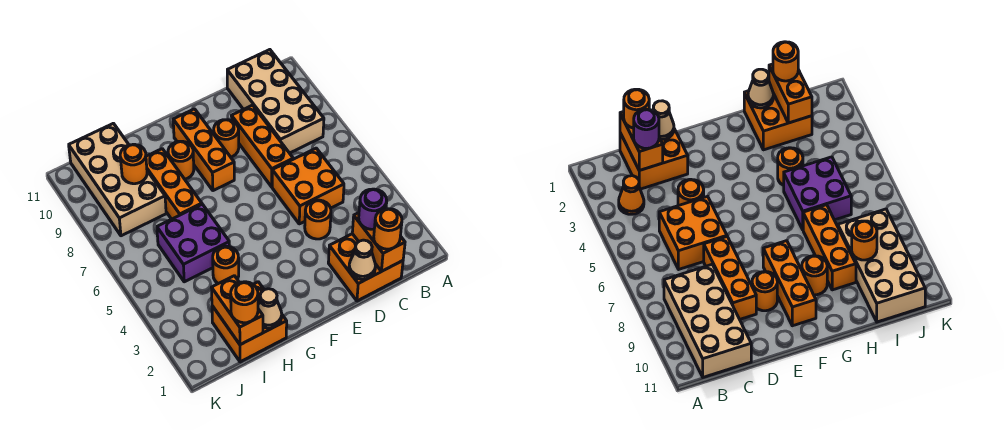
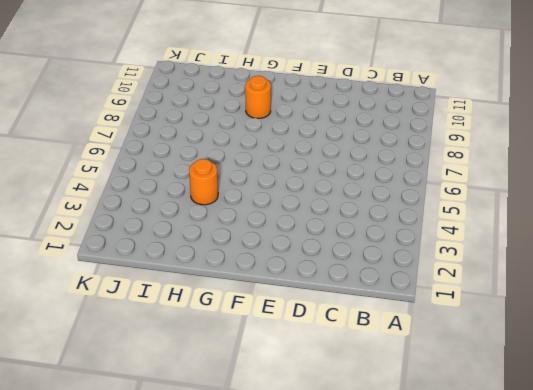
none -> orange cone B3 level 1
none -> tan brick B8:C11 level 1
none -> orange brick C1:D2 level 1

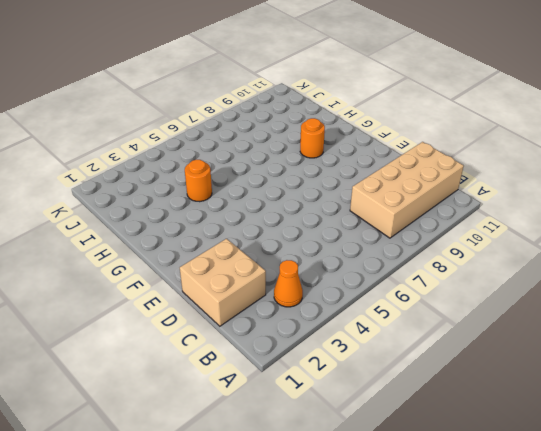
tan brick C1:D2 level 1 -> orange brick C1:D2 level 1
none -> orange brick C5:D6 level 1
none -> orange round brick D4 level 1
none -> orange brick D7:D9 level 1

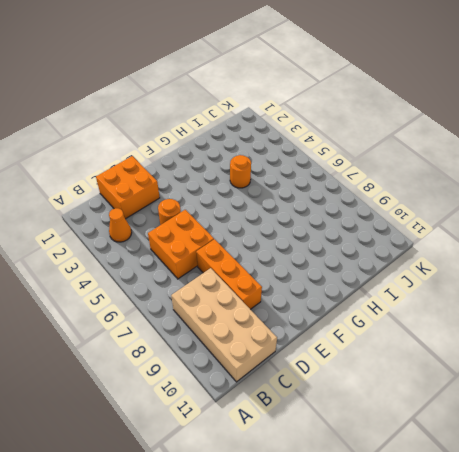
none -> orange round brick E9 level 1
none -> orange brick F8:F10 level 1
none -> orange round brick G9 level 1

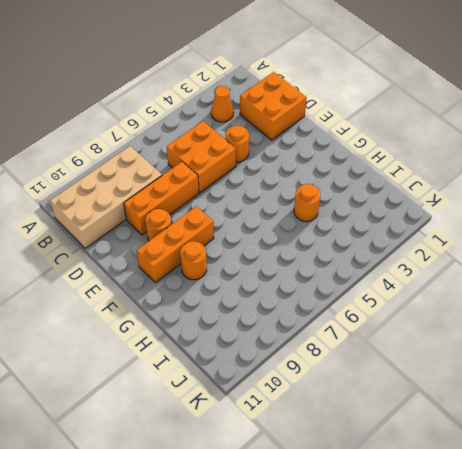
none -> orange brick H1:I2 level 1
none -> purple brick H5:I6 level 1
none -> orange brick H7:H9 level 1

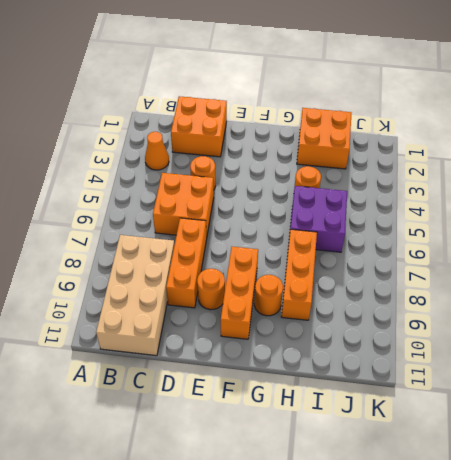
none -> tan brick I8:J11 level 1
none -> orange brick C1:C2 level 2
none -> tan cone D1 level 2

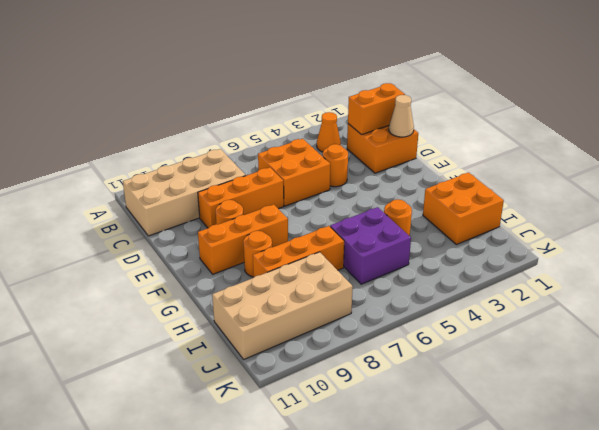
none -> tan cone H1 level 2
none -> orange brick I1:I2 level 2
none -> orange round brick I9 level 2

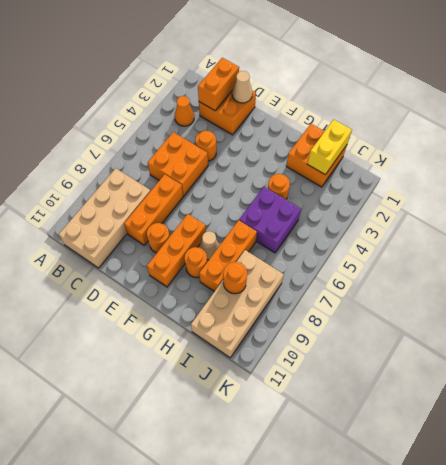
tan cone G8 level 1 -> tan cone H1 level 2
yellow brick I1:I2 level 2 -> orange brick I1:I2 level 2
none -> orange round brick C1 level 3
none -> purple round brick C2 level 3
none -> orange round brick I1 level 3

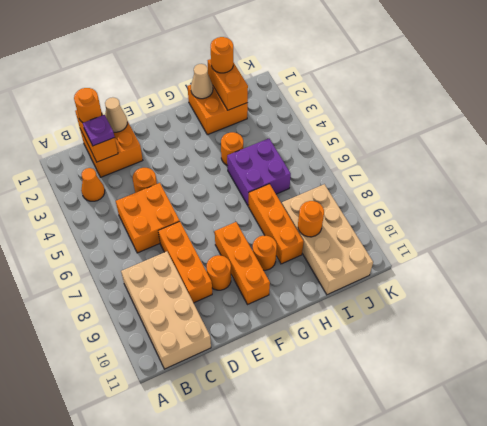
purple plate C2 level 3 -> purple round brick C2 level 3

